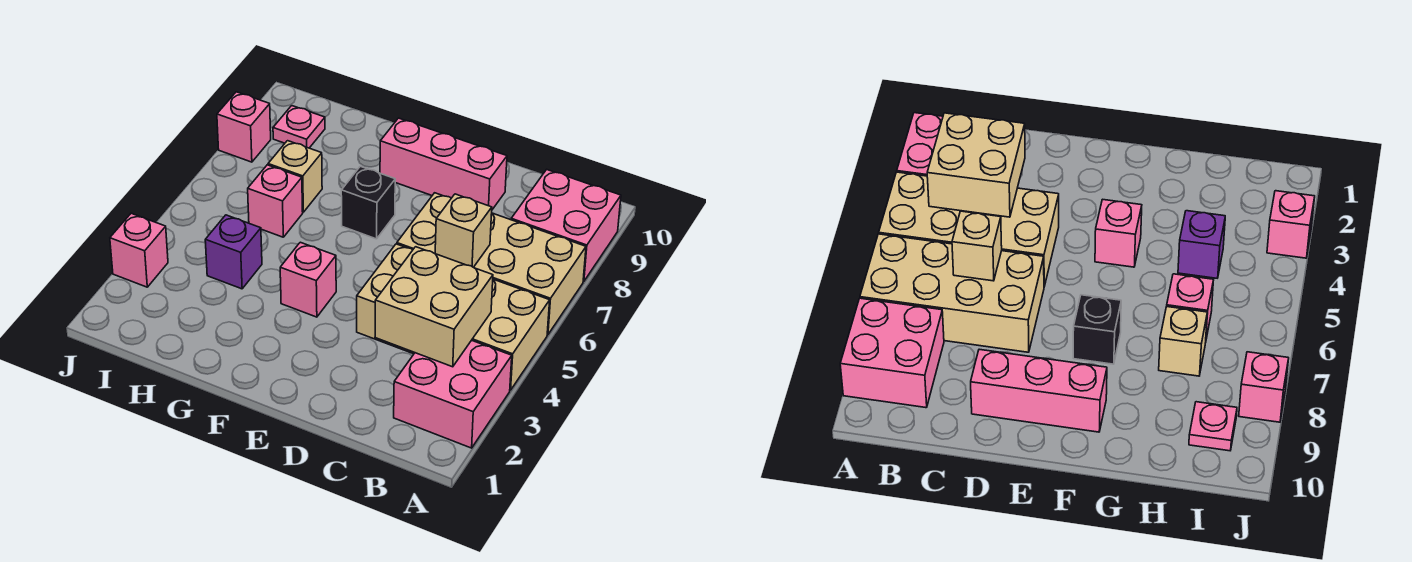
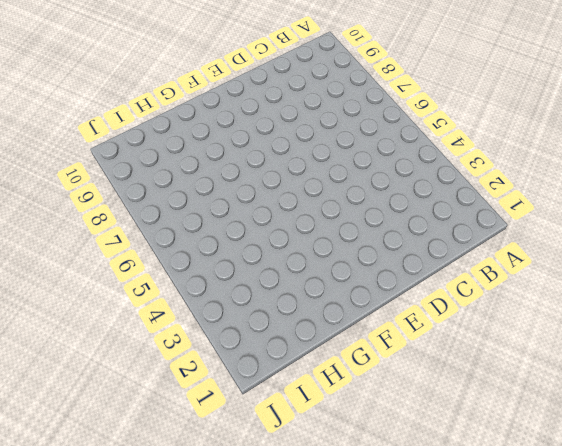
none -> pink brick A2:B3 level 1
none -> tan brick A4:D5 level 1
none -> tan brick A6:D7 level 1

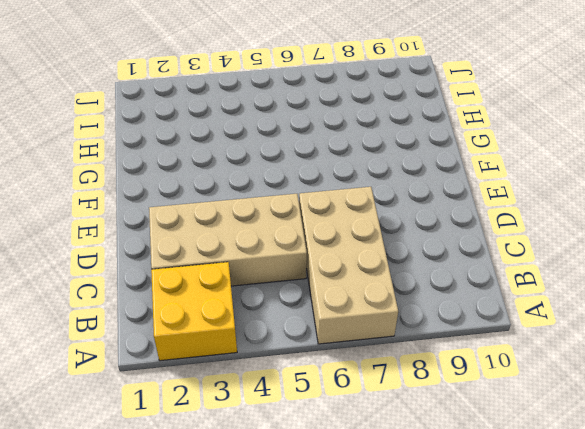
yellow brick A2:B3 level 1 -> pink brick A2:B3 level 1
tan brick C2:D5 level 1 -> tan brick A4:D5 level 1
none -> pink brick A8:B9 level 1
none -> pink brick D9:F9 level 1
none -> pink brick F4 level 1

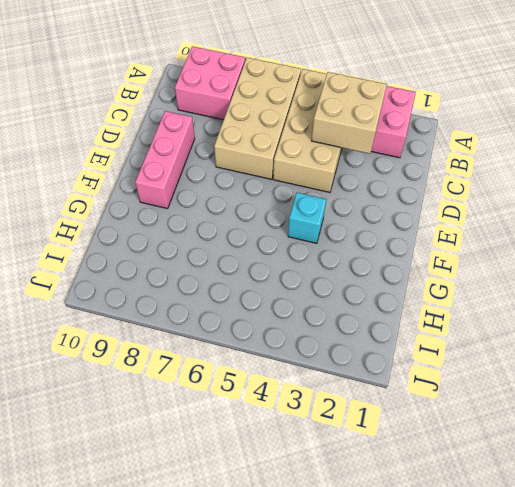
cyan brick F4 level 1 -> pink brick F4 level 1
none -> black brick F7 level 1
none -> purple brick H4 level 1
none -> pink brick H6 level 1

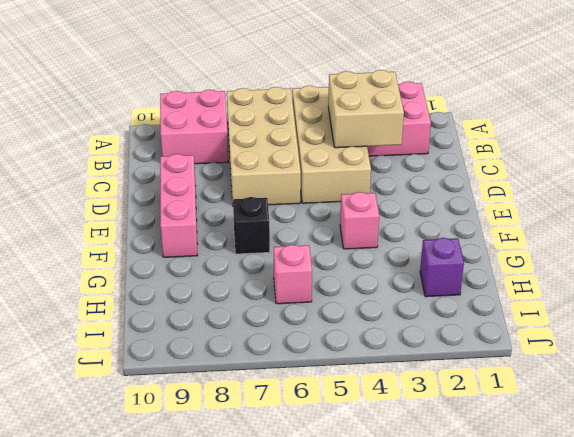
purple brick H2 level 1 -> purple brick H4 level 1
none -> tan brick H7 level 1
none -> pink plate I9 level 1
none -> pink brick J3 level 1

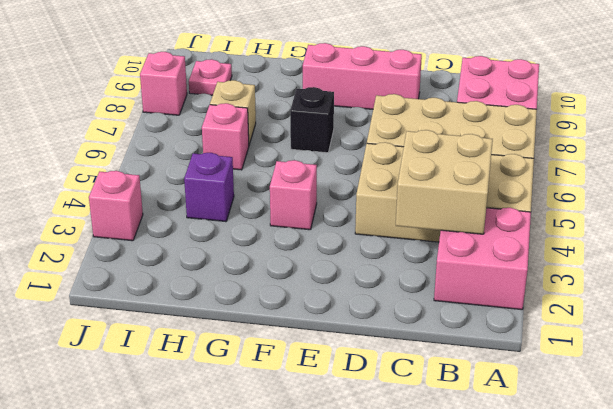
none -> tan brick C6 level 2

